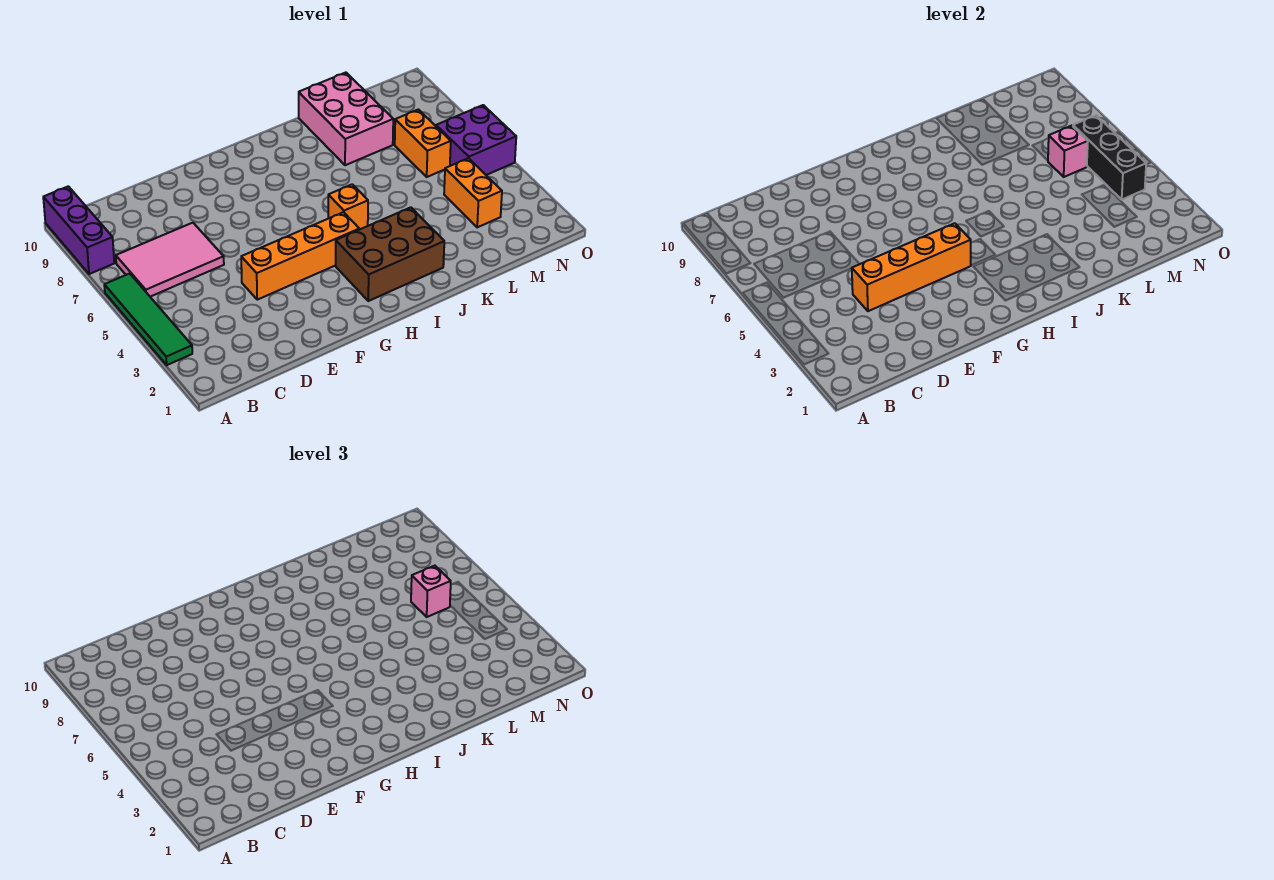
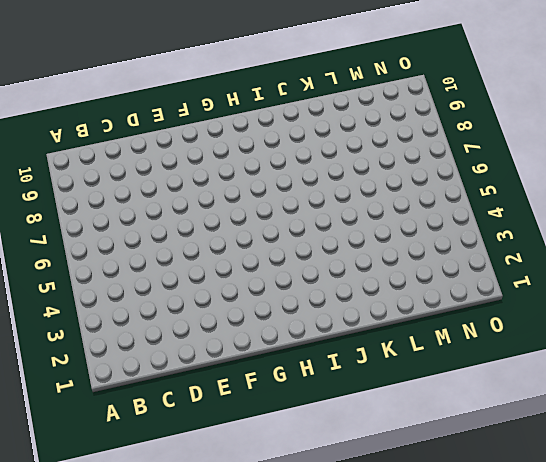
none -> green tile A3:A6 level 1
none -> purple brick A8:A10 level 1
none -> pink tile B6:D7 level 1

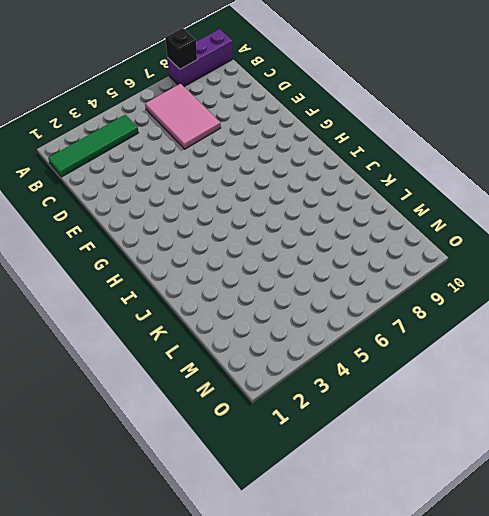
black brick A8 level 2 -> none
green tile B1:B4 level 1 -> green tile A3:A6 level 1
none -> orange brick E4:H4 level 1
none -> brown brick H2:J3 level 1
none -> orange brick I5 level 1

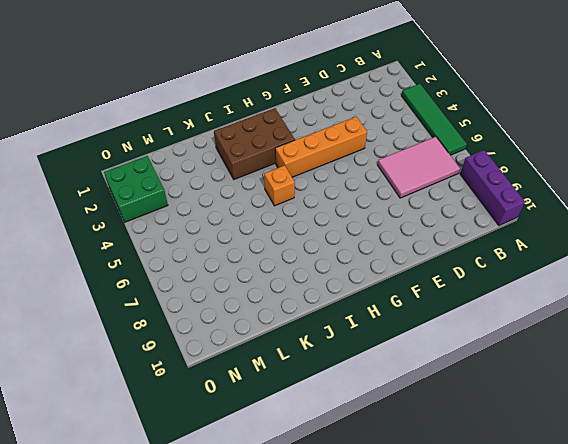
green brick N2:O3 level 1 -> none
none -> pink brick K8:L10 level 1
none -> orange brick M3:M4 level 1
none -> orange brick M6:M7 level 1

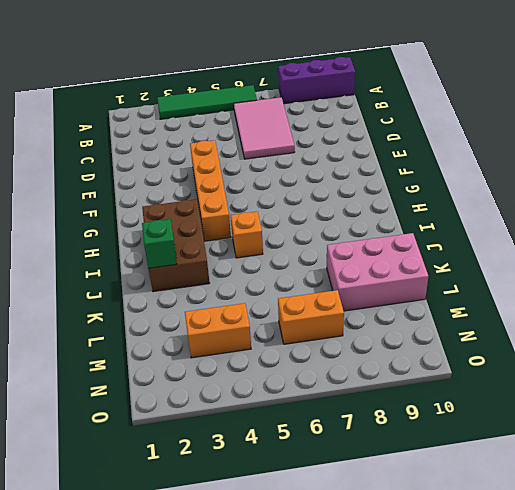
green brick J2 level 2 -> none
none -> purple brick N5:O6 level 1
none -> orange brick D4:G4 level 2
none -> pink brick M6 level 2

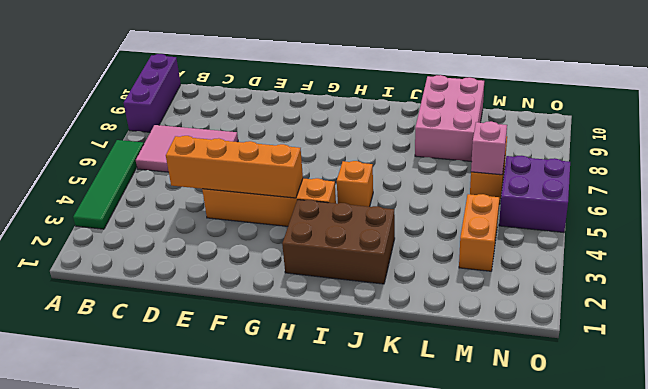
none -> black brick N4:N6 level 2
none -> pink brick M6 level 3

